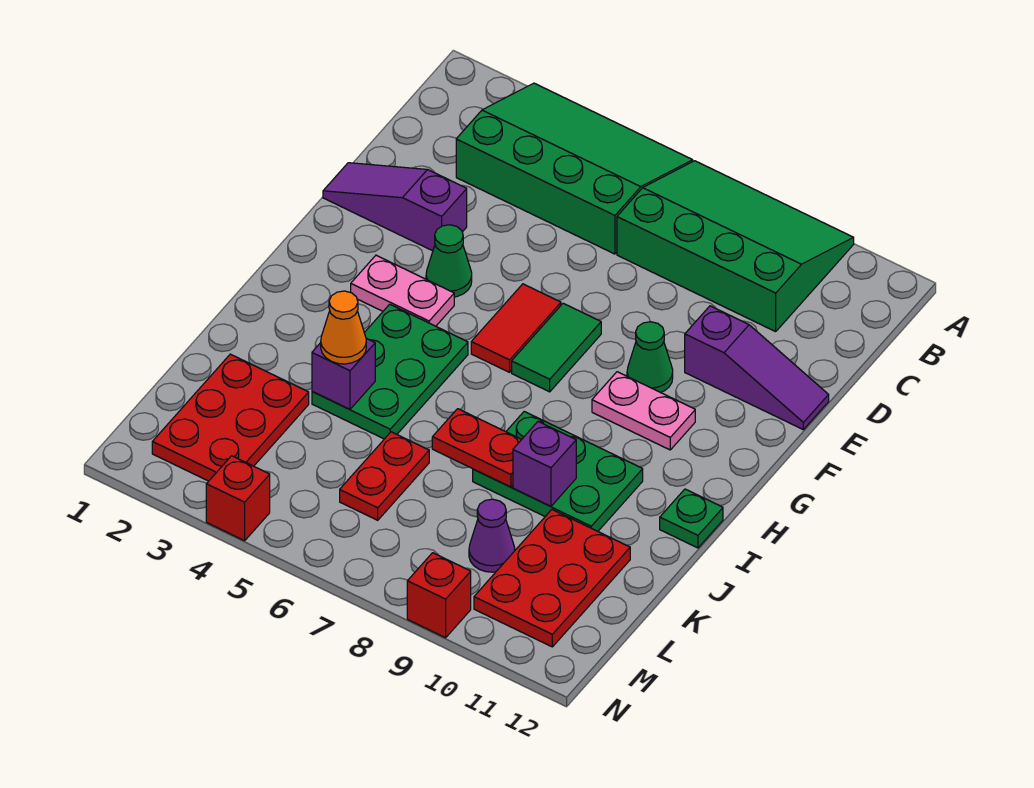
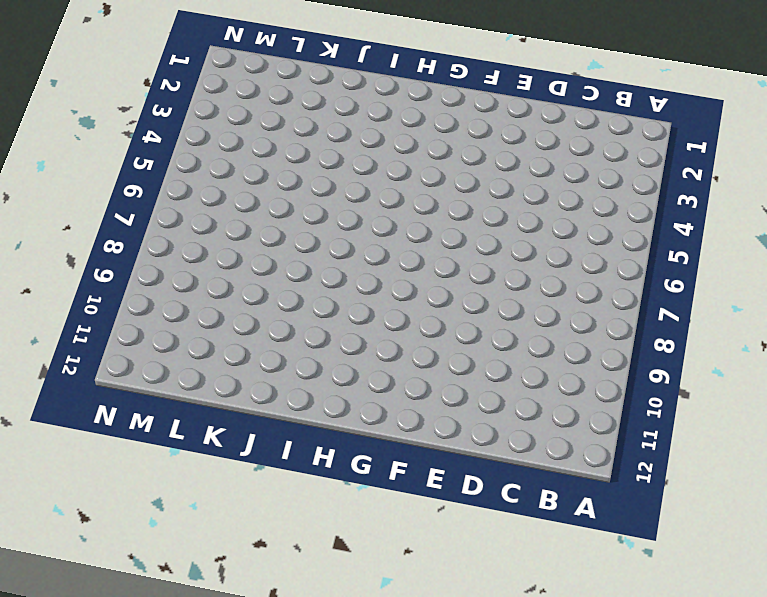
none -> green slope A3:C6 level 1 top C
none -> green slope A7:C10 level 1 top C
none -> purple slope E1:E3 level 1 top 3

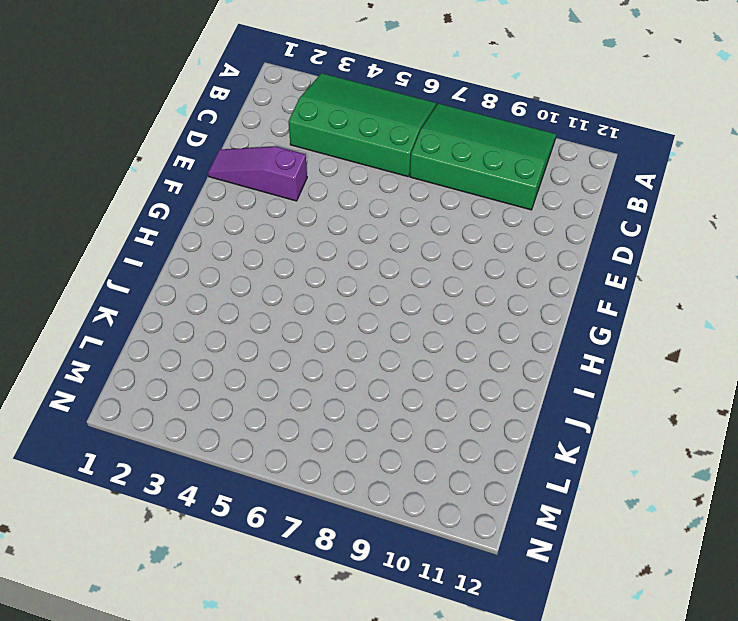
none -> purple slope E10:E12 level 1 top 10
none -> green cone F4 level 1
none -> red tile F6:G6 level 1

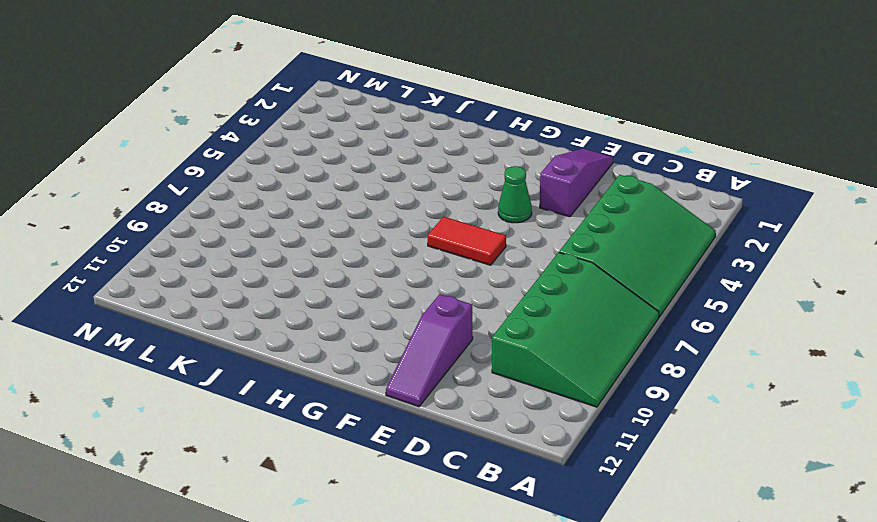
none -> green tile F7:G7 level 1
none -> green cone F9 level 1
none -> pink plate G3:G4 level 1

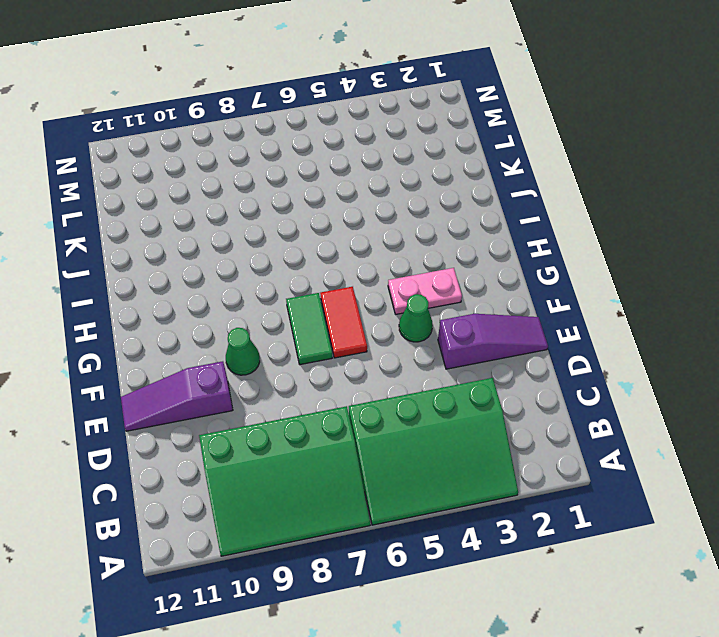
none -> pink plate G9:G10 level 1
none -> green plate H4:J5 level 1
none -> green plate I8:J10 level 1

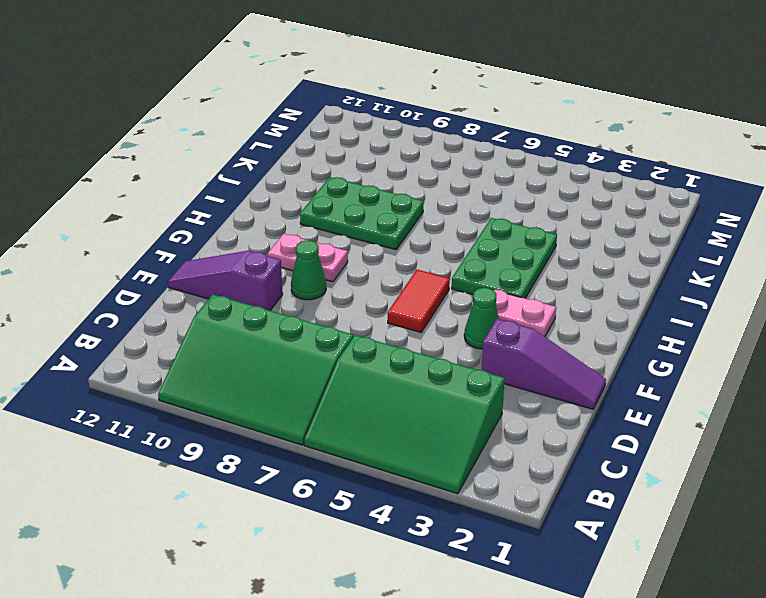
none -> green tile F7:G7 level 1
none -> green plate I12 level 1
none -> red plate K2:M3 level 1

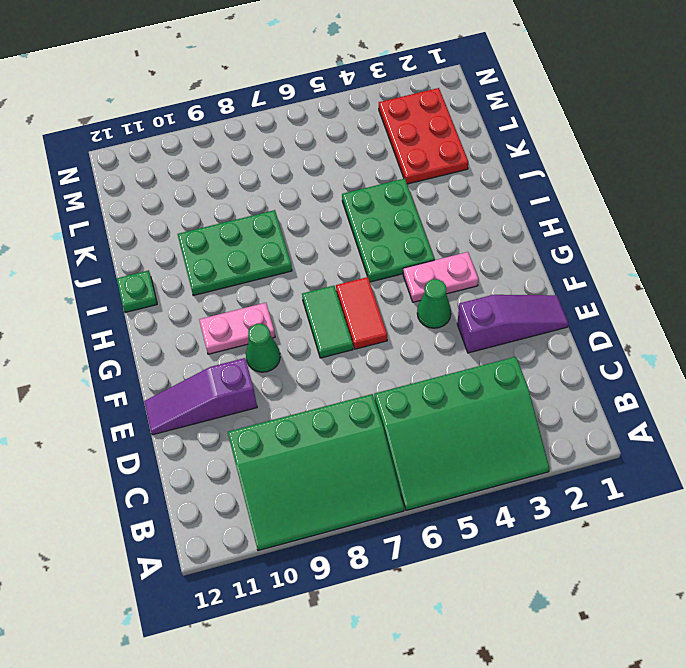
none -> red plate K6:L6 level 1
none -> red plate K10:M11 level 1
none -> purple cone L9 level 1

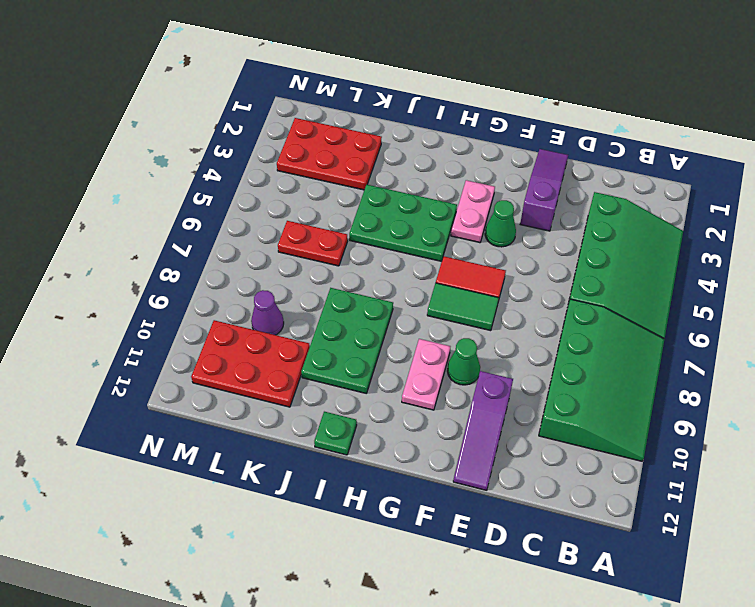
none -> red brick N4 level 1
none -> red brick N9 level 1
none -> purple brick J4 level 2

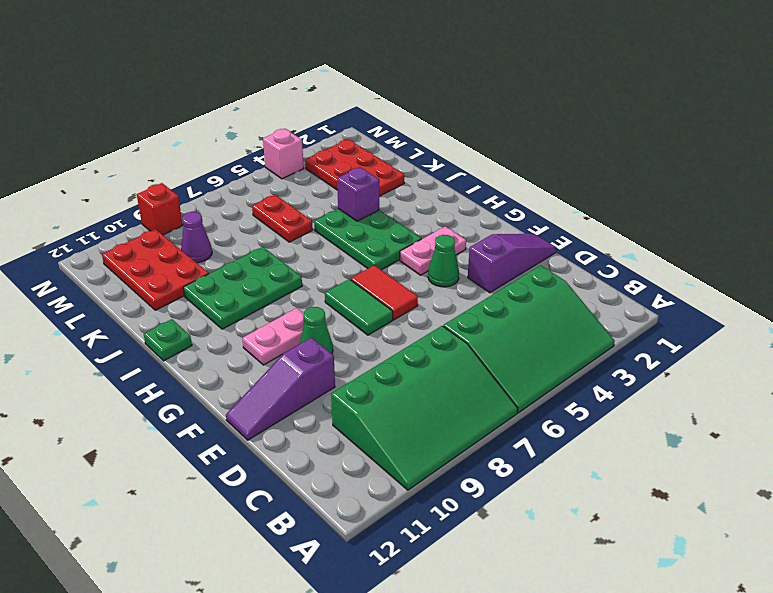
pink brick N4 level 1 -> red brick N4 level 1
none -> red plate J7:J8 level 2
none -> purple brick J9 level 2
none -> orange cone J4 level 3

